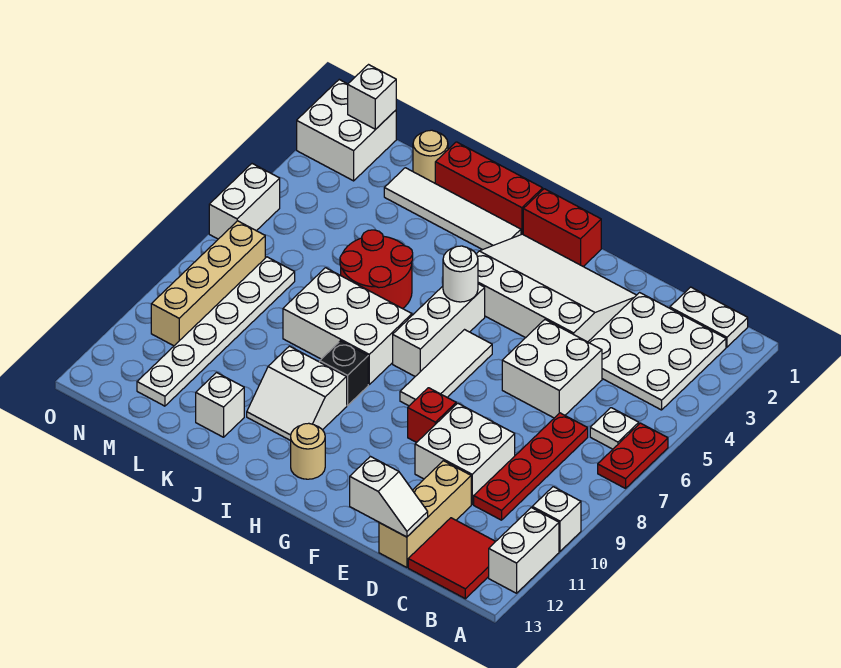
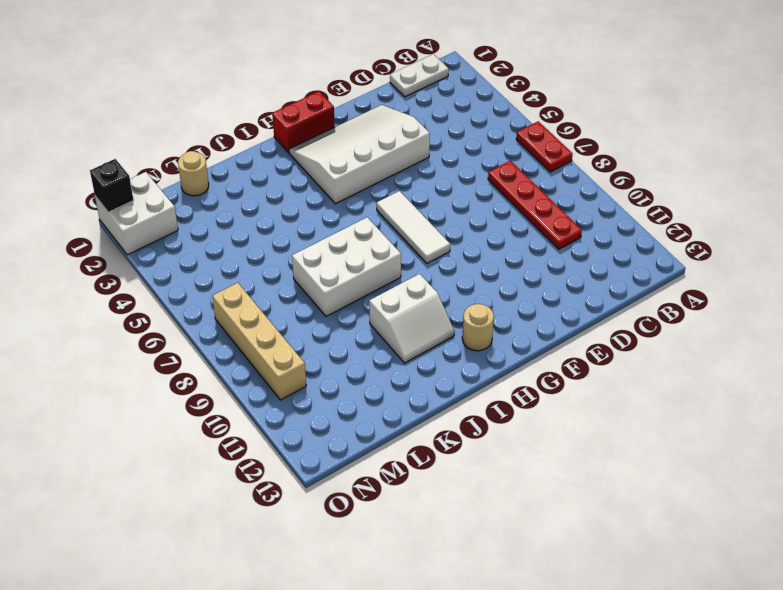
black brick O1 level 2 -> black brick I9 level 1
none -> white brick A10 level 1
none -> white brick A11:A12 level 1
none -> white plate B2:D4 level 1
none -> white plate B6 level 1

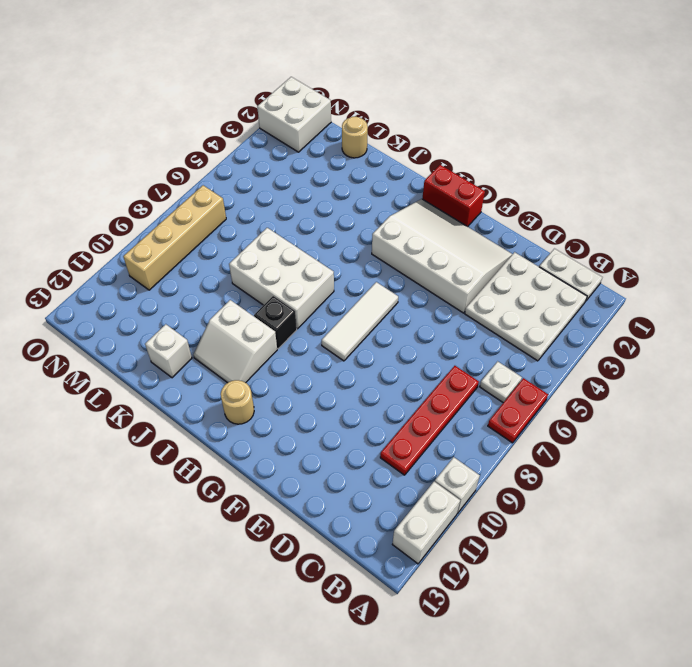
none -> red tile B12:C13 level 1
none -> white brick D5:E6 level 1
none -> white brick D9:E10 level 1
none -> tan brick D11:D13 level 1

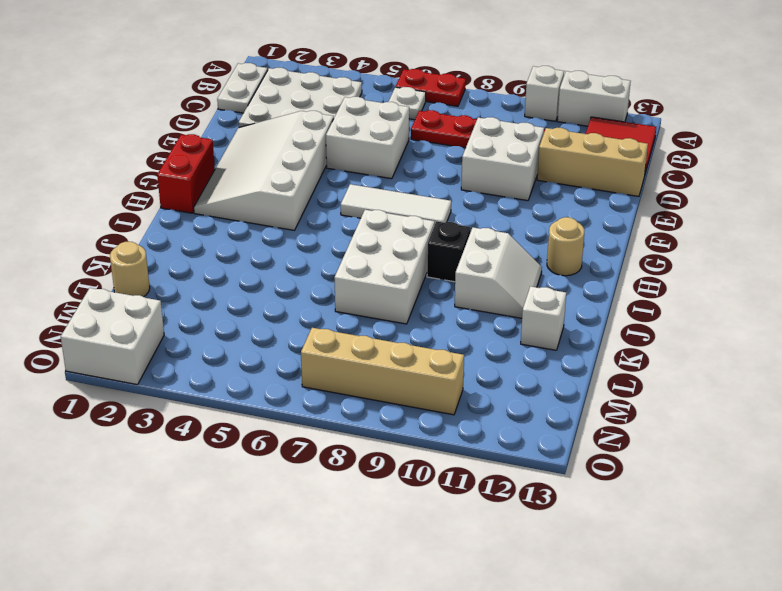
none -> red brick F9 level 1
none -> white brick H5:H7 level 1
none -> red brick I1:K1 level 1
none -> white tile I2:L2 level 1

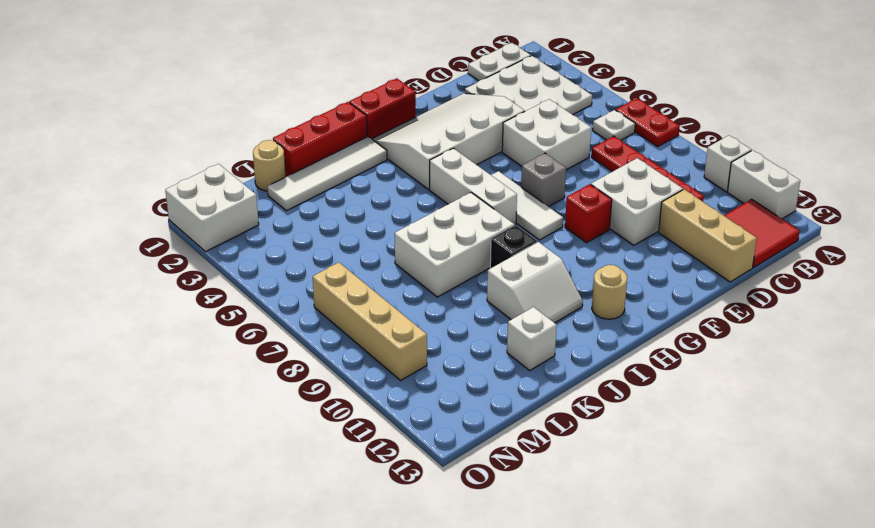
grey brick F7 level 1 -> none
none -> red round brick J5:K6 level 1
none -> white plate M7:M12 level 1
none -> white brick O5:O6 level 1
none -> white slope D13:E13 level 2 top E

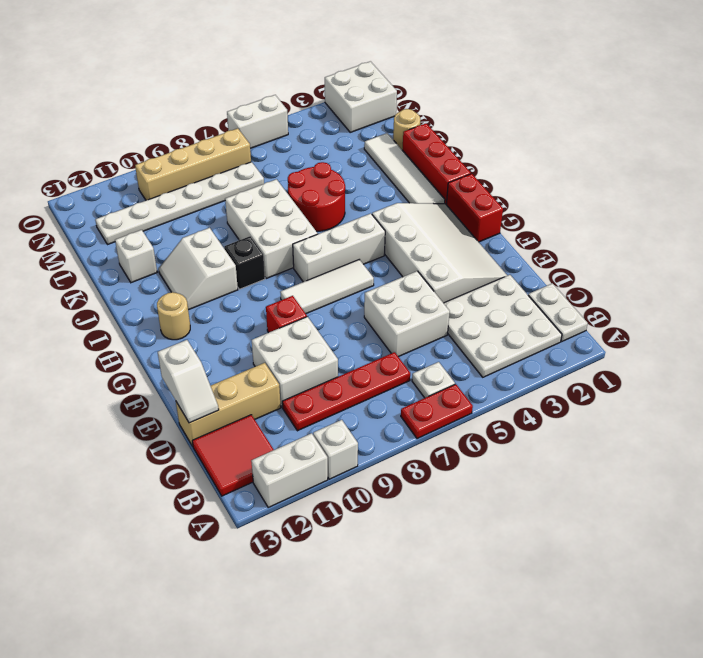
none -> white round brick H5 level 2
none -> white brick N1 level 2

